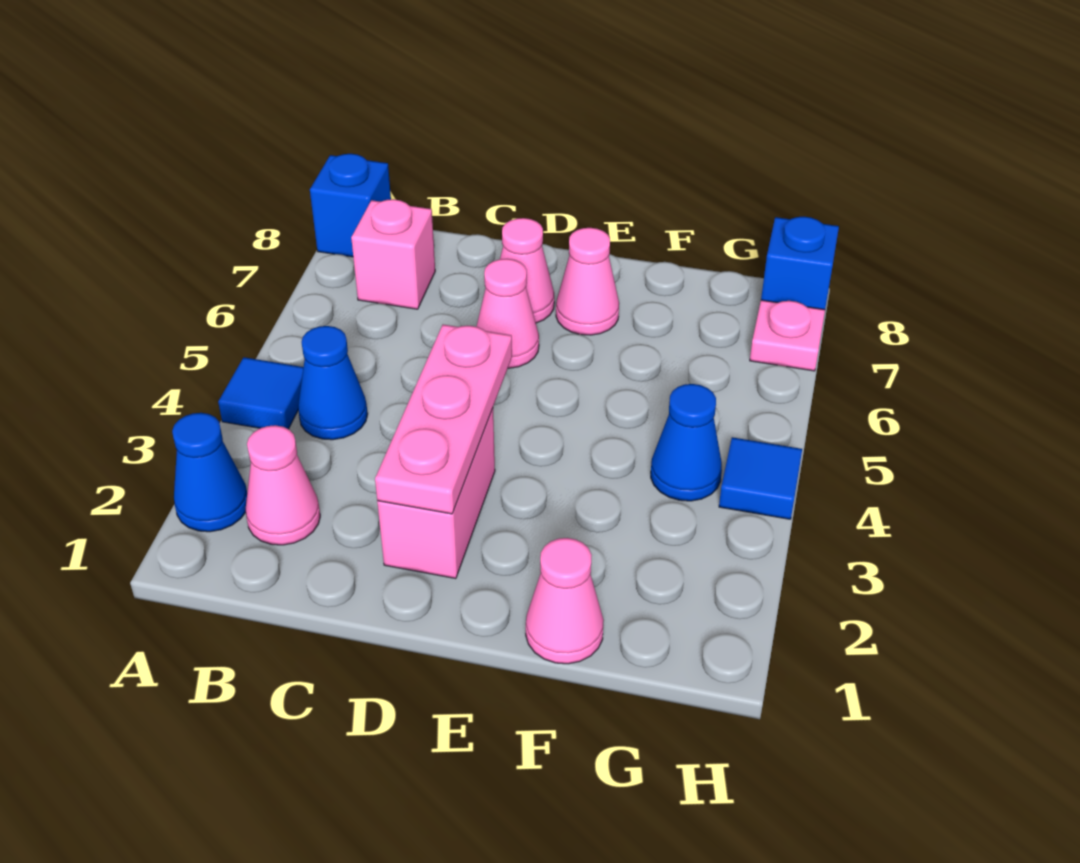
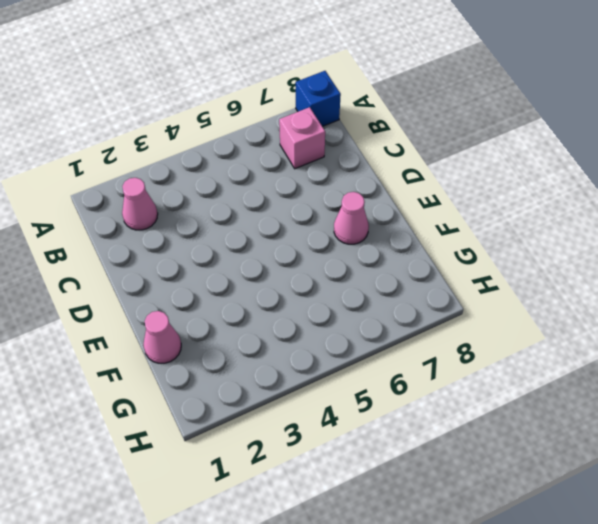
none -> blue cone A2 level 1
none -> blue tile A4 level 1
none -> blue cone B4 level 1

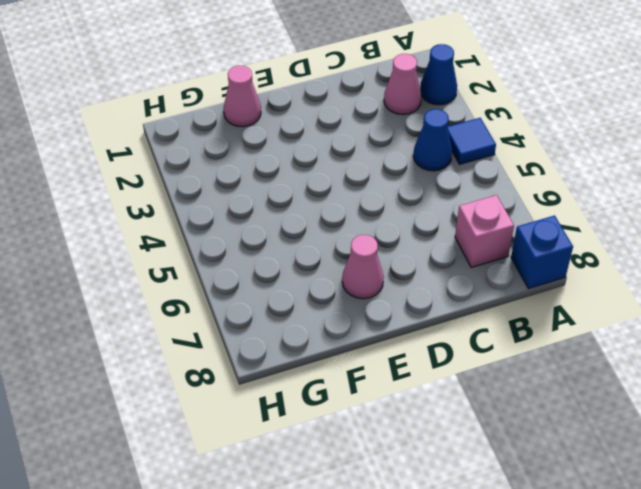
none -> pink brick D2:D3 level 1
none -> pink cone D6 level 1
none -> pink cone D7 level 1

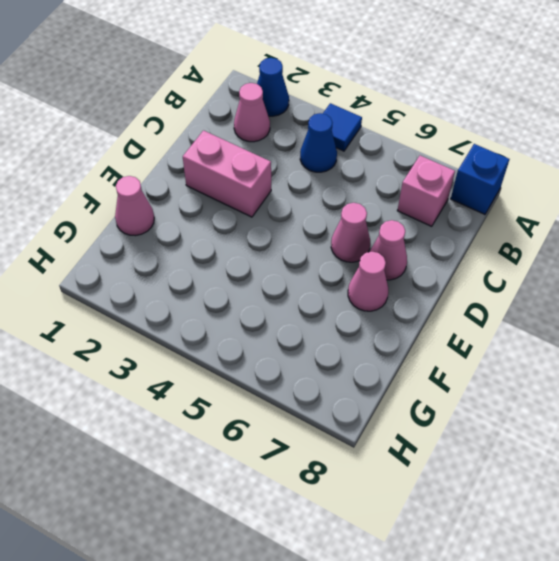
none -> blue cone G4 level 1
none -> blue tile H4 level 1
none -> pink plate H7 level 1

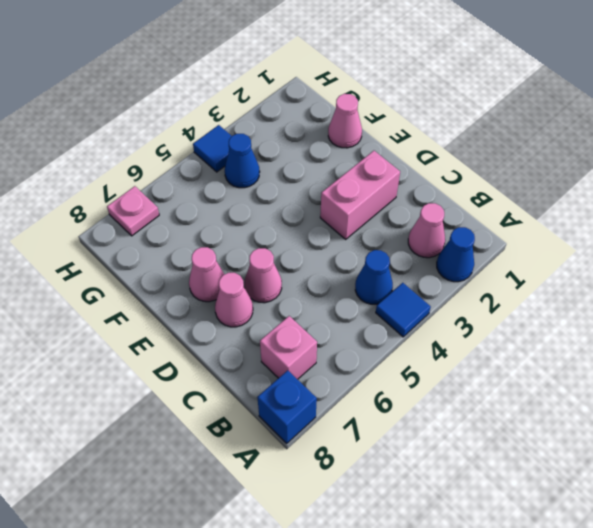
none -> blue brick H8 level 1
none -> pink plate D2:D4 level 2

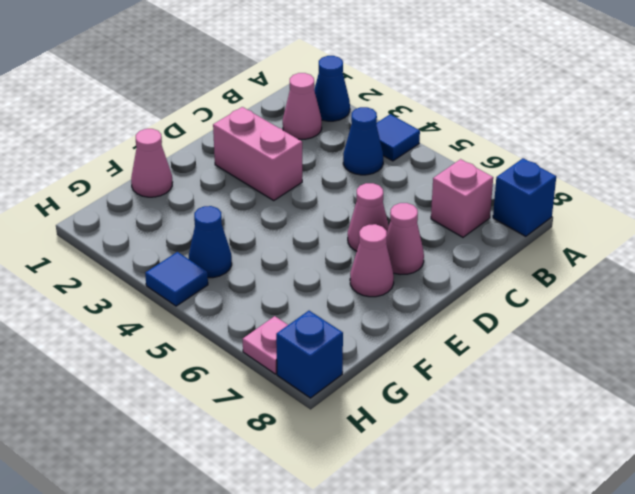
none -> pink plate D2:D4 level 2

